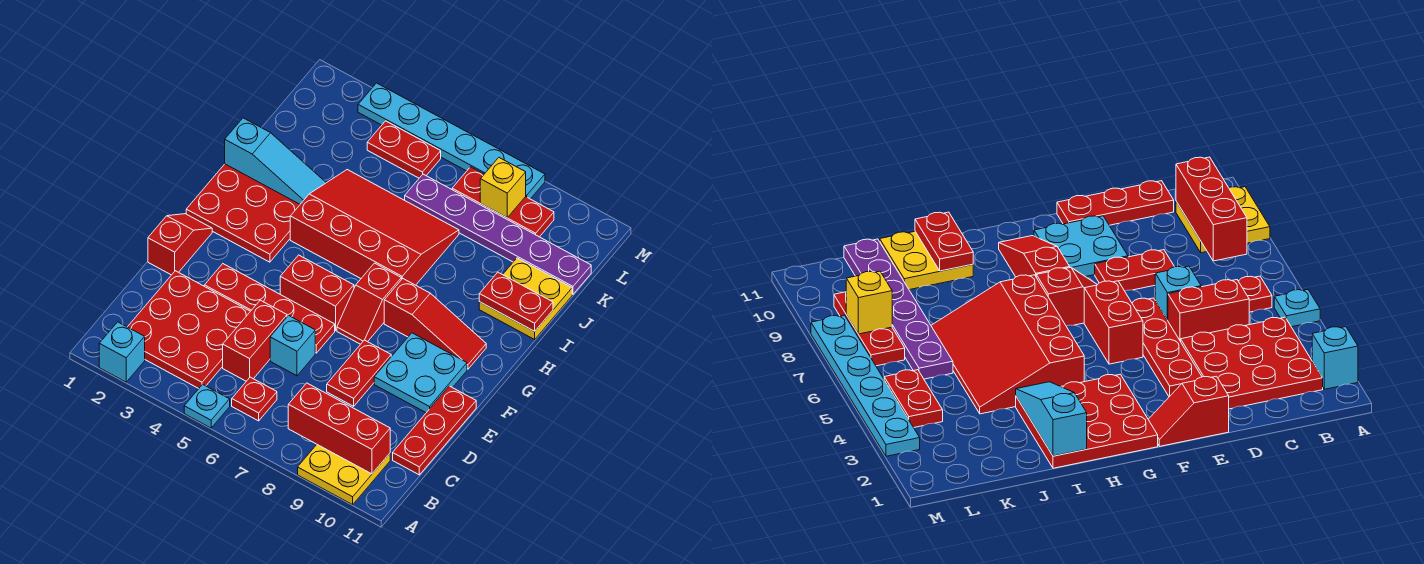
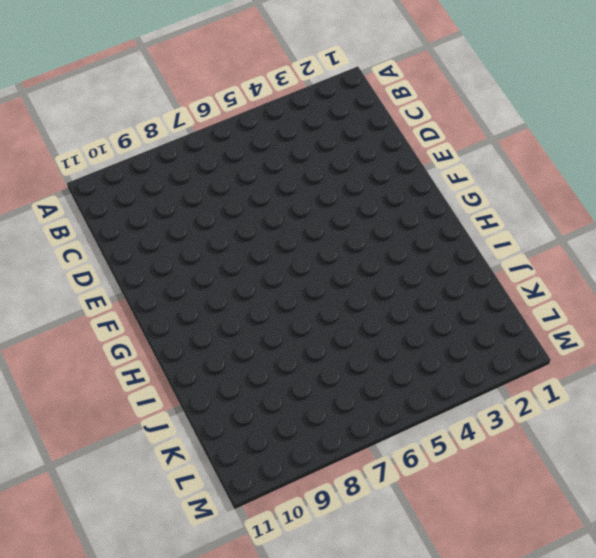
none -> cyan brick A2 level 1
none -> cyan plate A5 level 1
none -> yellow plate A9:B10 level 1

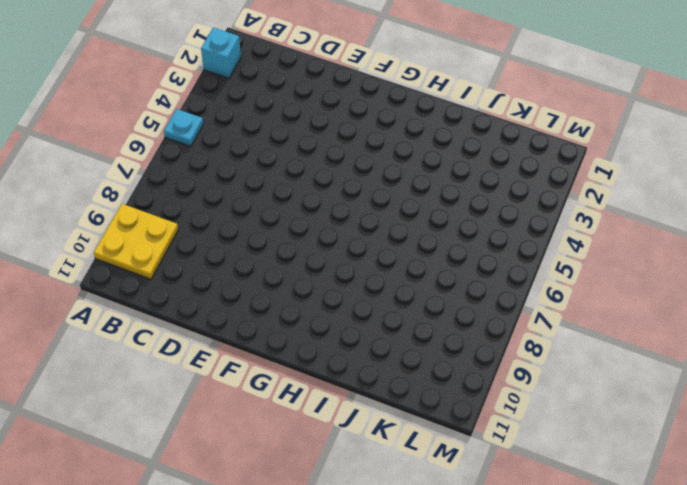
none -> red plate B2:D4 level 1
none -> red plate B6 level 1
none -> red brick C5:D5 level 1

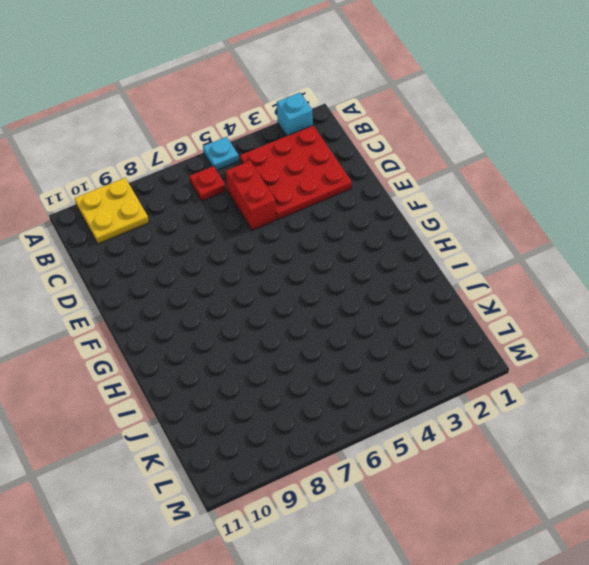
none -> red plate C11:E11 level 1
none -> cyan brick D6 level 1
none -> red plate D8:E8 level 1

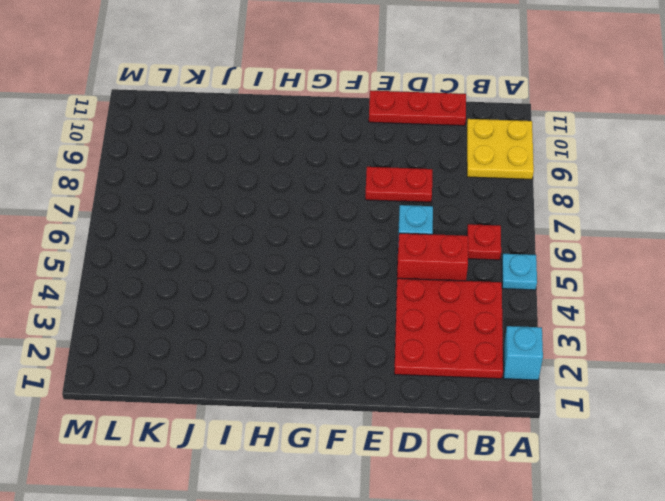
none -> red slope E1:F1 level 1 top E
none -> red plate E3:E6 level 1
none -> cyan plate E9:F10 level 1

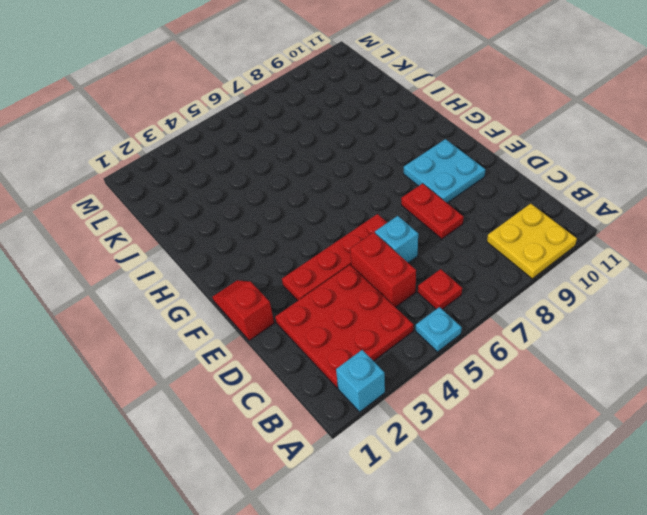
none -> red plate C11:E11 level 1
none -> red brick F5:F6 level 1
none -> red slope F7:G7 level 1 top G

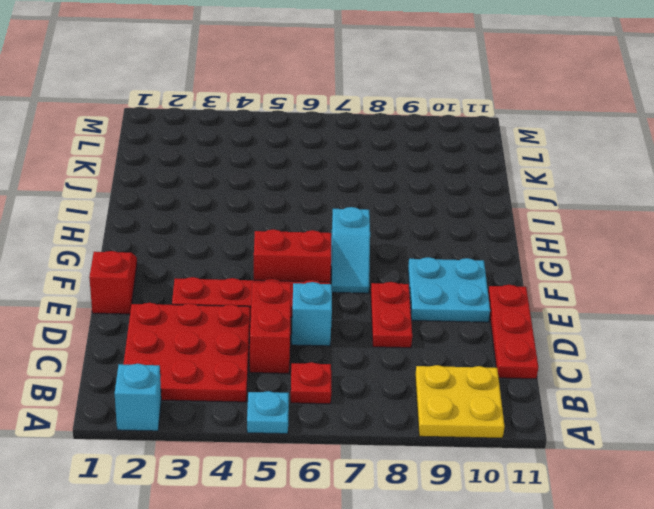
cyan slope F7:G7 level 1 top G -> red slope F7:G7 level 1 top G
none -> red plate G1:I3 level 1
none -> red slope G8:G10 level 1 top 8
none -> red slope H4:J7 level 1 top H

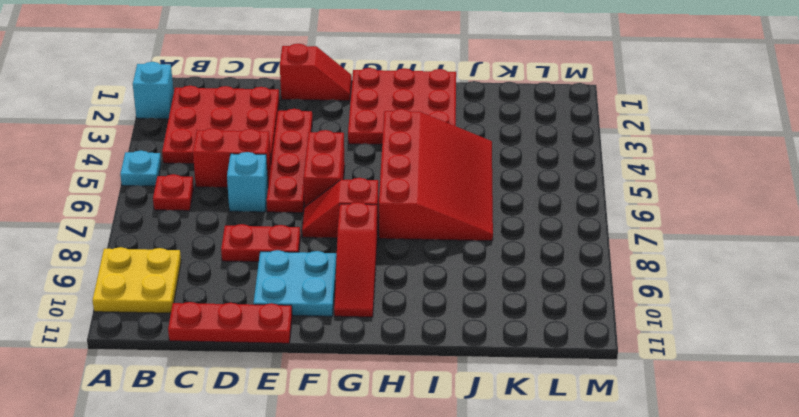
none -> yellow plate I10:J11 level 1
none -> purple plate K6:K11 level 1
none -> red plate L4:L5 level 1

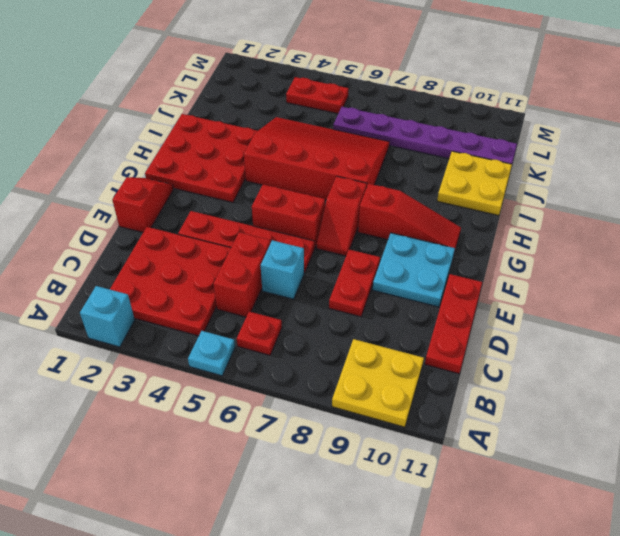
none -> red plate L7:L9 level 1
none -> cyan plate M3:M8 level 1
none -> red brick B8:B10 level 2

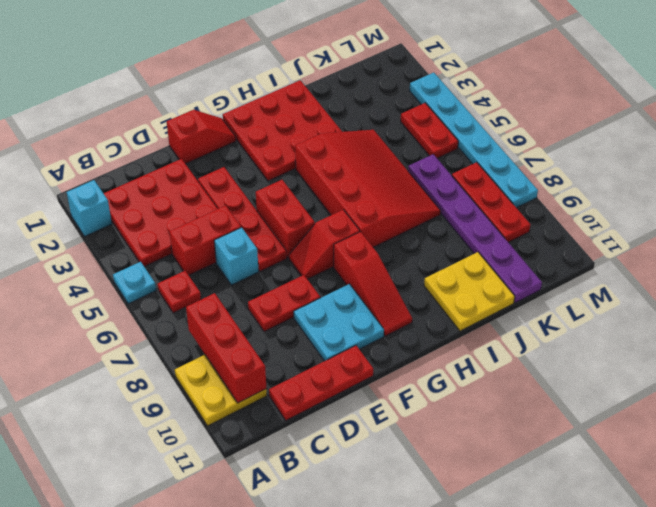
none -> cyan slope I1:I3 level 2 top 1
none -> red plate I10:I11 level 2
none -> yellow brick L8 level 2

